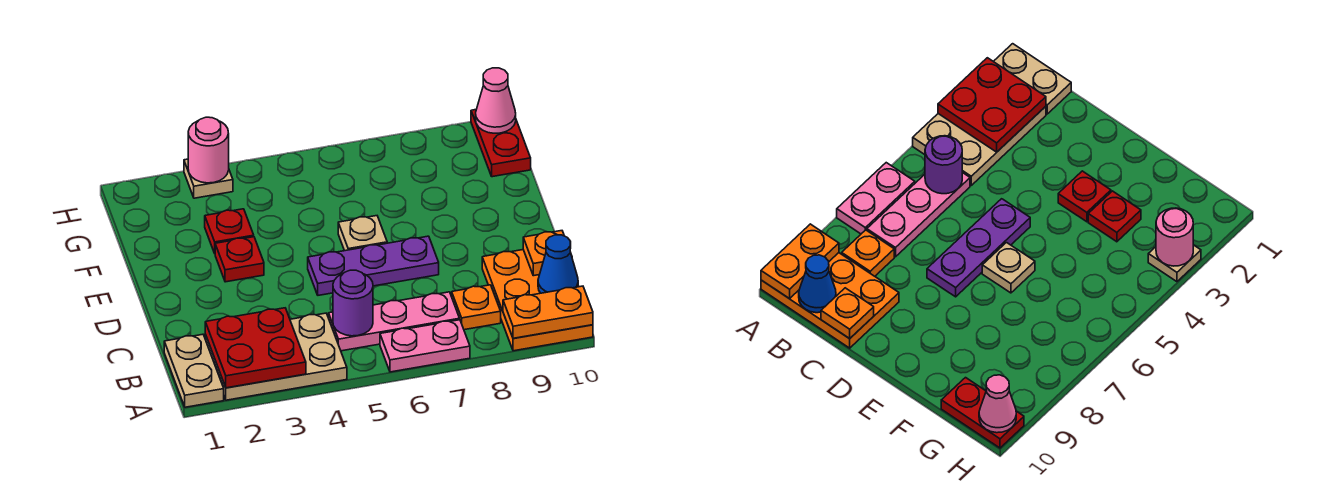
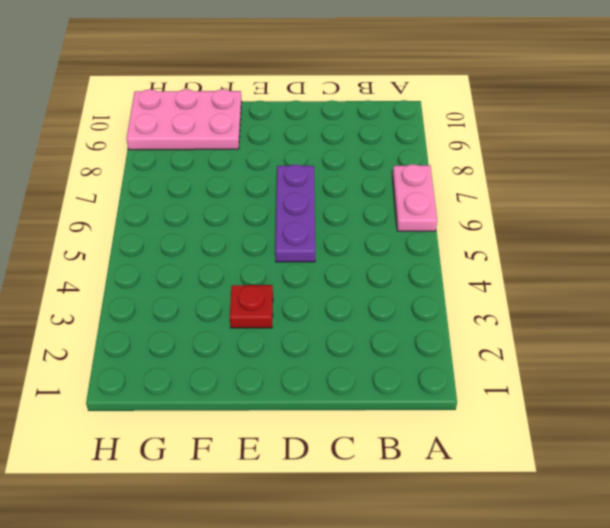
pink plate F9:H10 level 1 -> red plate G10:H10 level 1
none -> tan plate A1:B1 level 1
none -> tan plate A2:B4 level 1
none -> orange plate A9:C10 level 1

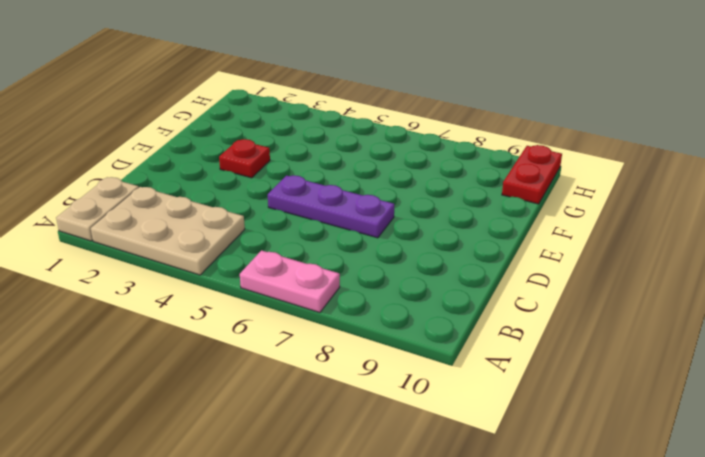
none -> orange plate A9:C10 level 1
none -> pink plate B5:B7 level 1
none -> orange plate B8 level 1

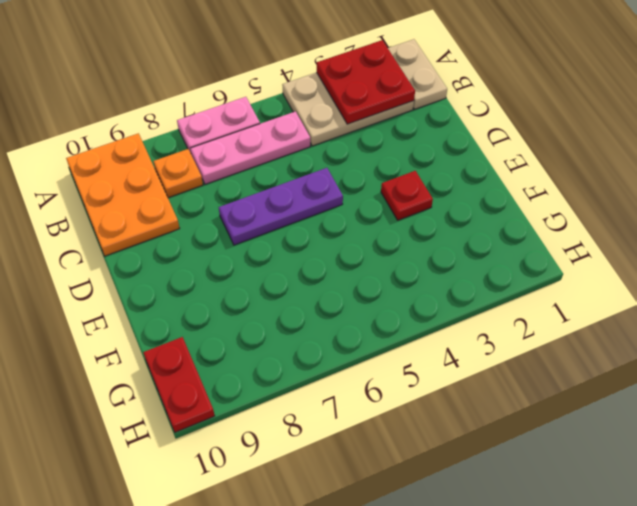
none -> tan plate E6 level 1
none -> red plate F3 level 1
none -> tan plate H3 level 1

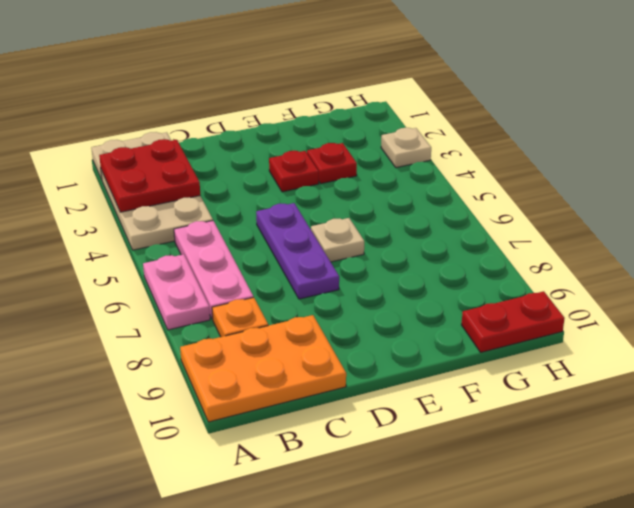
none -> orange plate A9:A10 level 2
none -> purple round brick B5 level 2
none -> blue cone B10 level 2

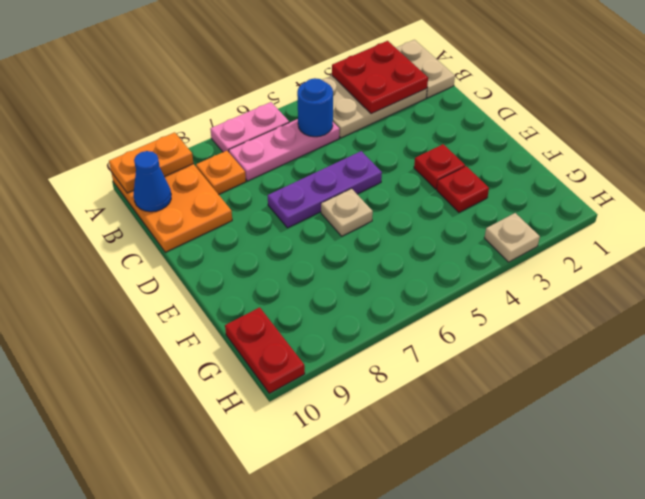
blue round brick B5 level 2 -> purple round brick B5 level 2
none -> orange plate C10 level 2
none -> pink round brick H3 level 2
none -> pink cone H10 level 2

